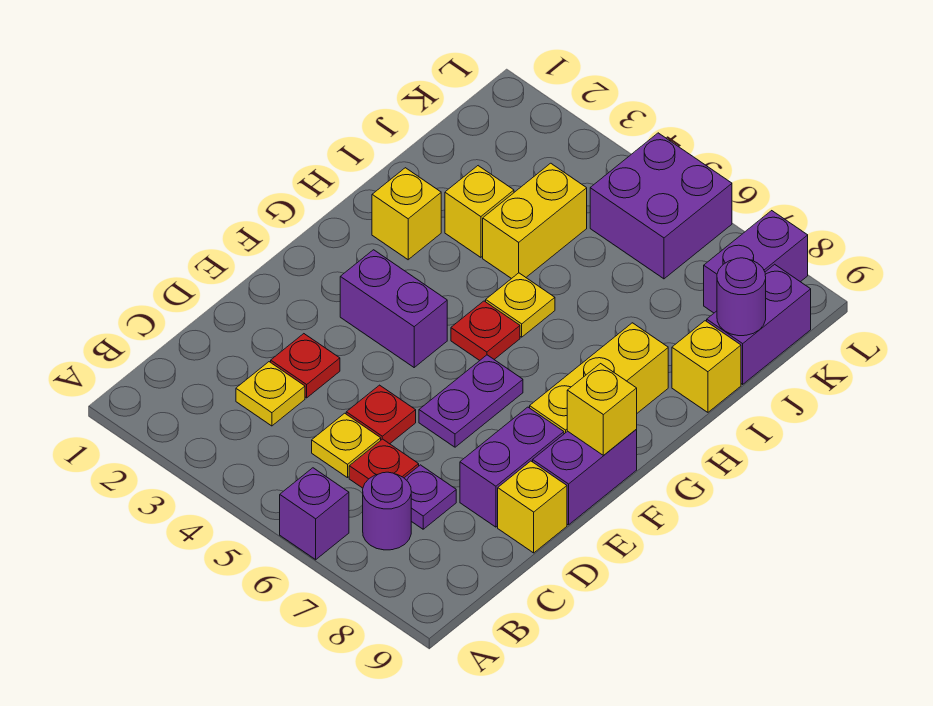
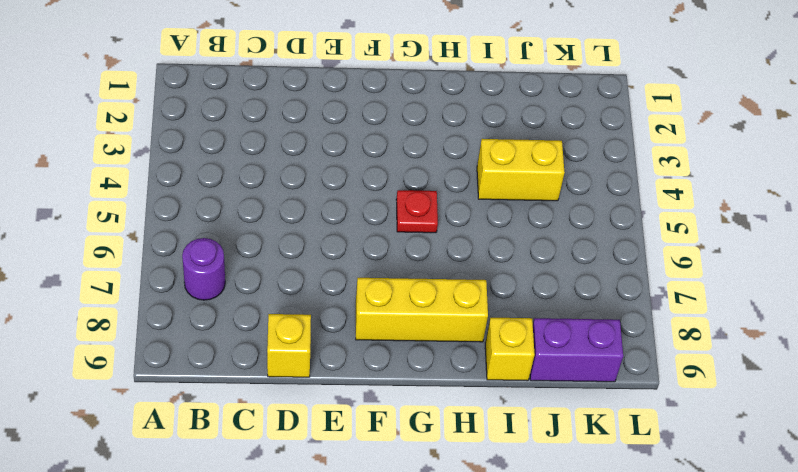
none -> purple brick A6 level 1
none -> yellow plate C3 level 1
none -> yellow plate C5 level 1

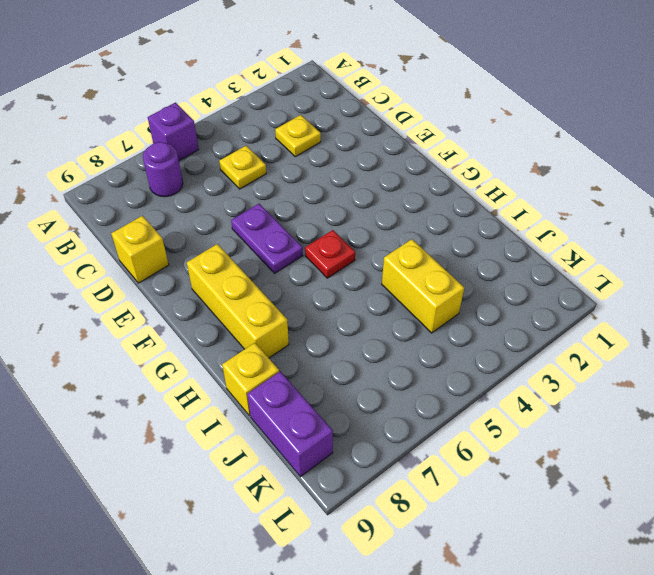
none -> red plate C6 level 1
none -> purple plate C7 level 1
none -> red plate D3 level 1

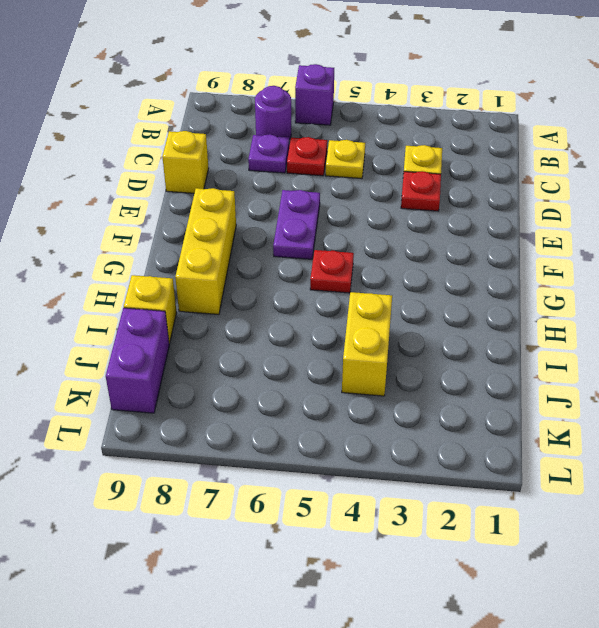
none -> red plate D5 level 1
none -> purple brick D8:E8 level 1
none -> purple brick E9:F9 level 1

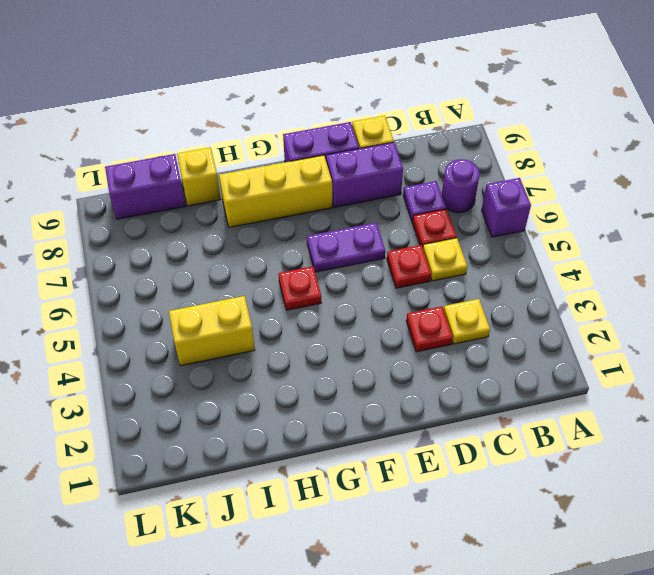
none -> purple brick F3:F4 level 1
none -> yellow brick H2 level 1
none -> yellow plate H5 level 1

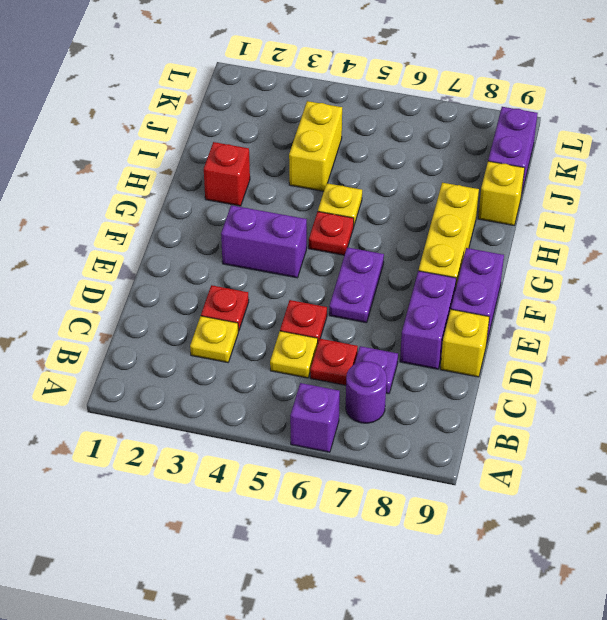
red brick H2 level 1 -> yellow brick H2 level 1
none -> yellow brick I3 level 1
none -> purple brick K5:L6 level 1
none -> purple brick K8:L8 level 1

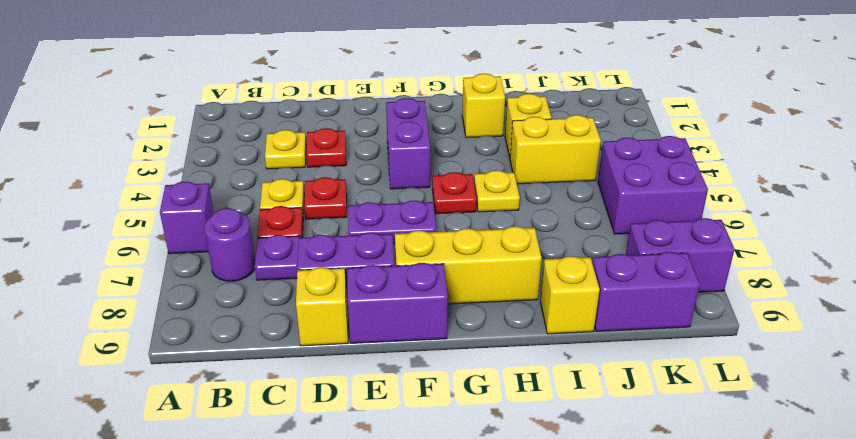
none -> yellow brick F9 level 2
none -> purple round brick J9 level 2

